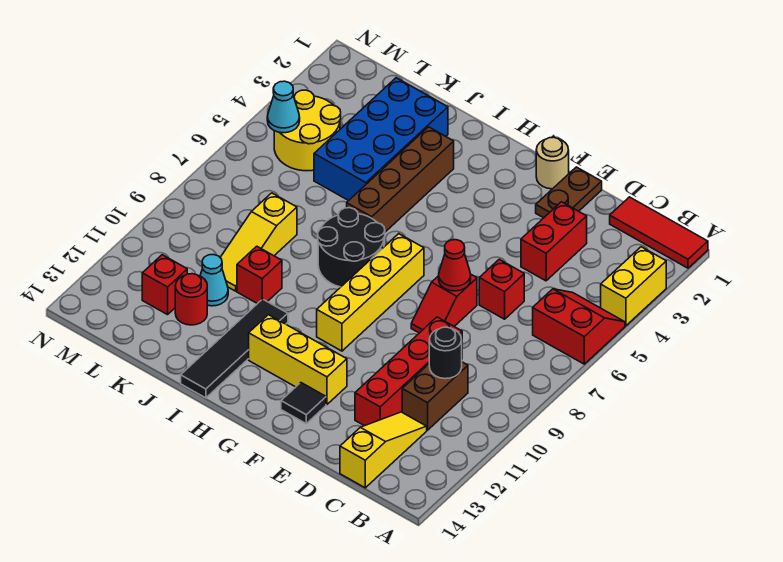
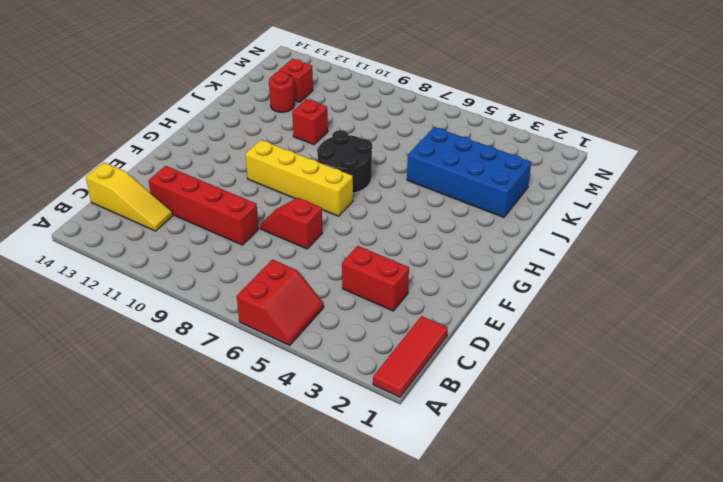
none -> yellow brick A3:A4 level 1
none -> brown brick C10:C11 level 1
none -> red brick D6 level 1

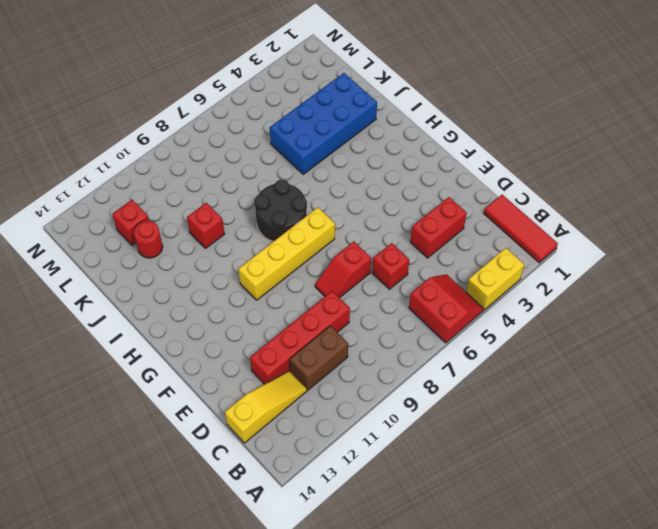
none -> brown plate E1:E2 level 1
none -> tan round brick F1 level 1
none -> yellow brick F12:H12 level 1

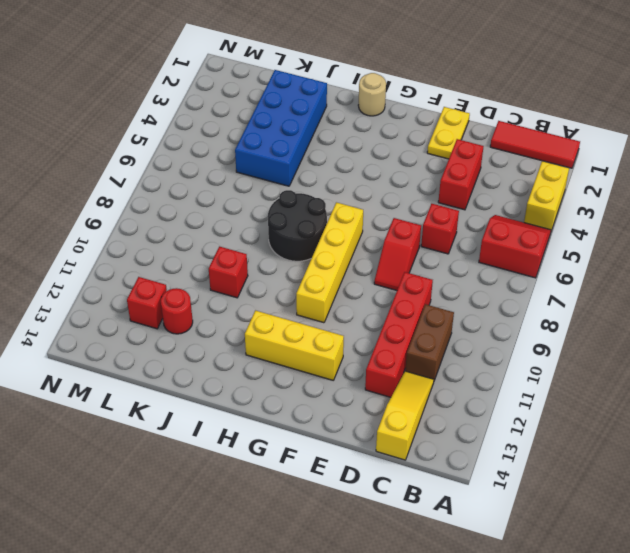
yellow plate E1:E2 level 1 -> brown plate E1:E2 level 1
tan round brick H1 level 1 -> tan round brick F1 level 1
none -> black tile F13 level 1
none -> brown brick I3:I6 level 1
none -> black tile I11:I14 level 1

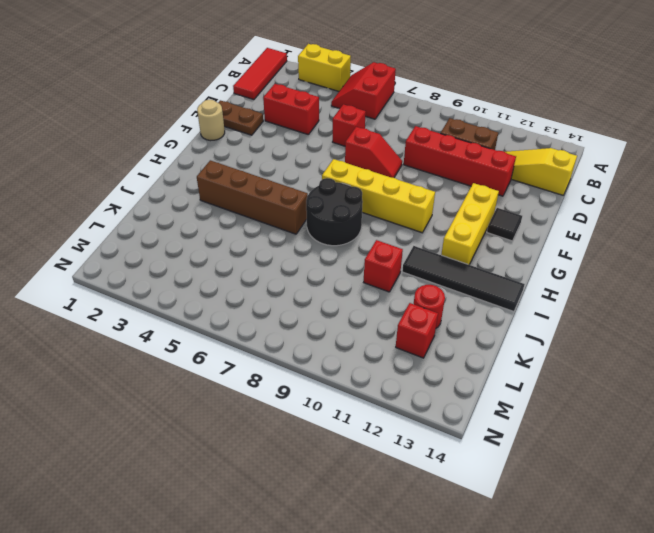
none -> blue brick J2:K5 level 1
none -> yellow slope K8:K10 level 1 top 8
none -> cyan cone K11 level 1

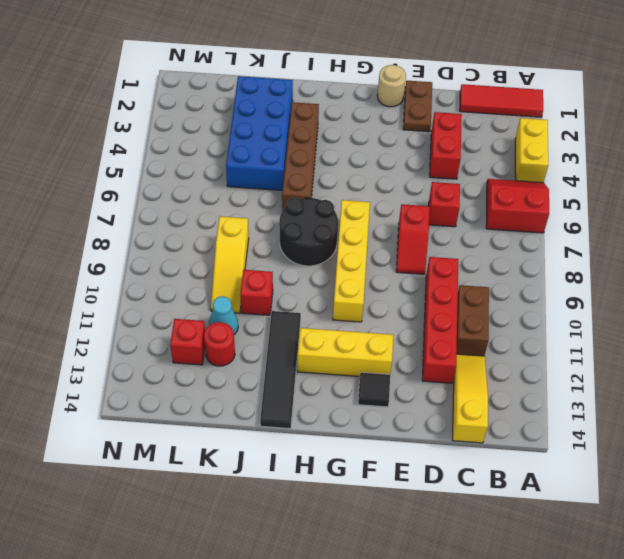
none -> yellow round brick L4:M5 level 1
none -> black round brick C10 level 2
none -> red cone E7 level 2

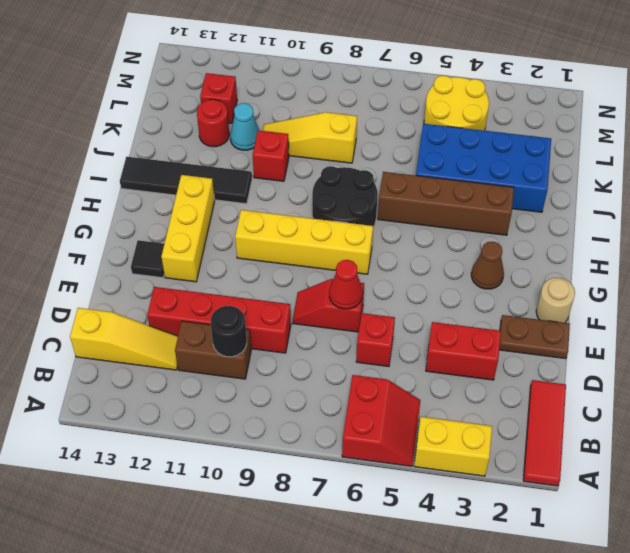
brown cone G3 level 1 -> none
none -> cyan cone M5 level 2

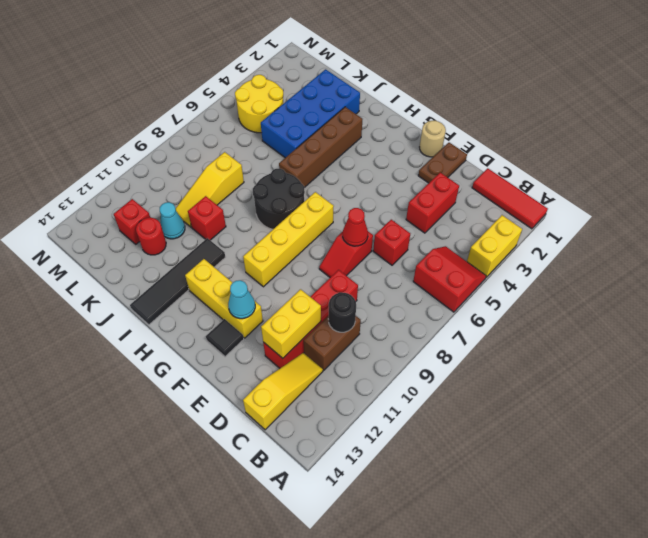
yellow brick D11:D12 level 2 -> none
cyan cone F12 level 2 -> cyan cone M5 level 2

